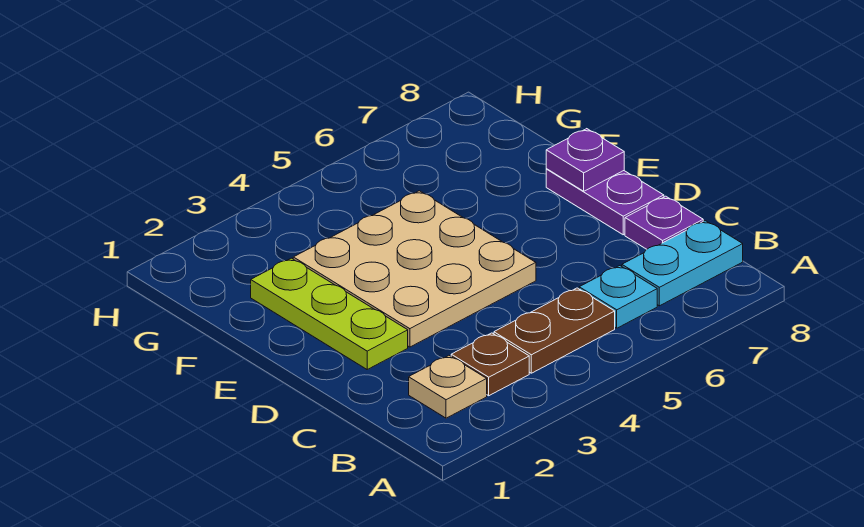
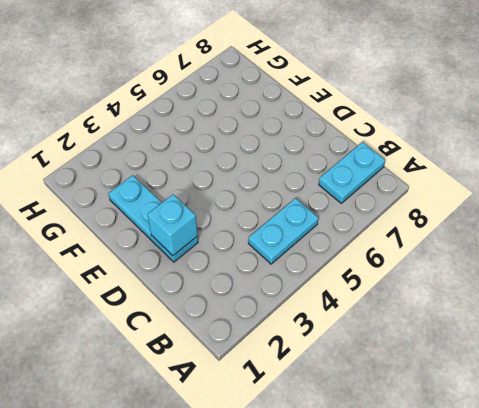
cyan plate B4:B5 level 1 -> brown plate B4:B5 level 1
cyan plate D2:F2 level 1 -> lime plate D2:F2 level 1
cyan brick D2 level 2 -> none
none -> tan plate B2 level 1
none -> brown plate B3 level 1

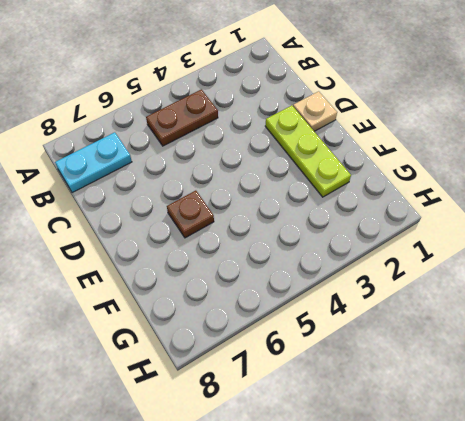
tan plate D1 level 1 -> tan plate B2 level 1
brown plate E6 level 1 -> brown plate B3 level 1
none -> cyan plate B6 level 1
none -> purple plate C8 level 1

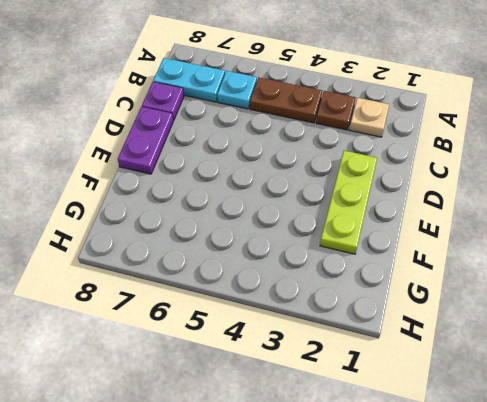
none -> tan plate D3:F5 level 1
none -> purple plate E8 level 2

